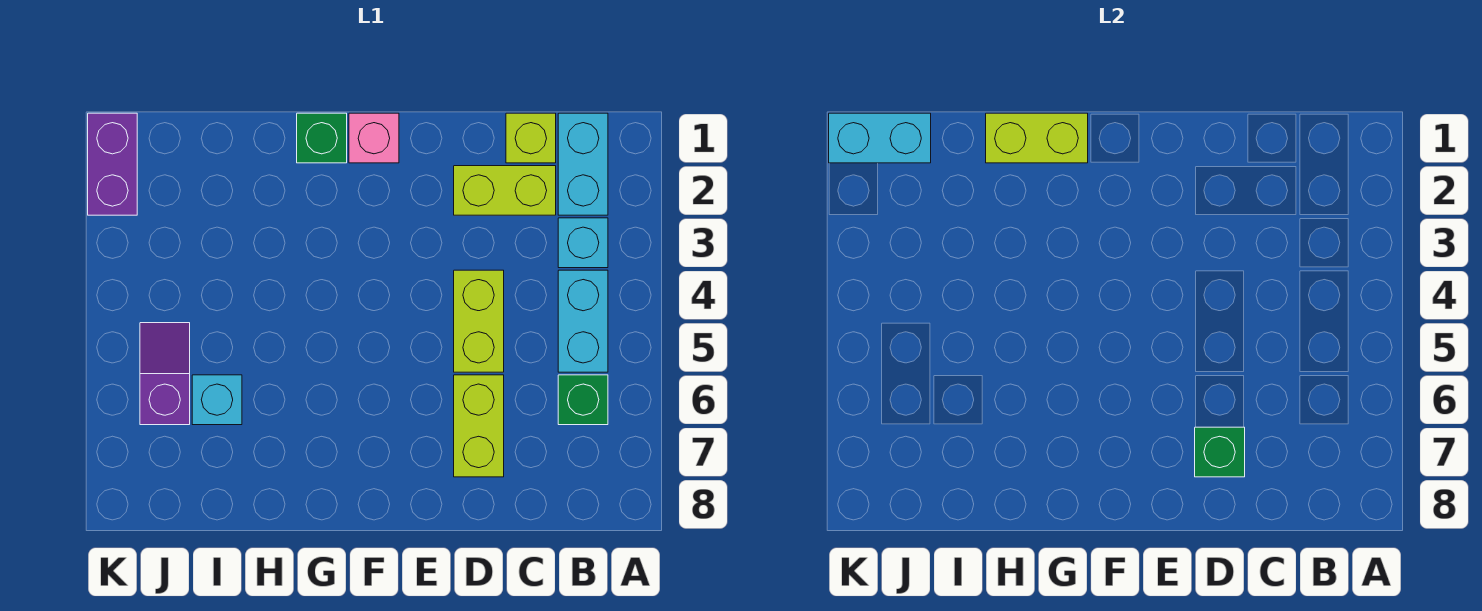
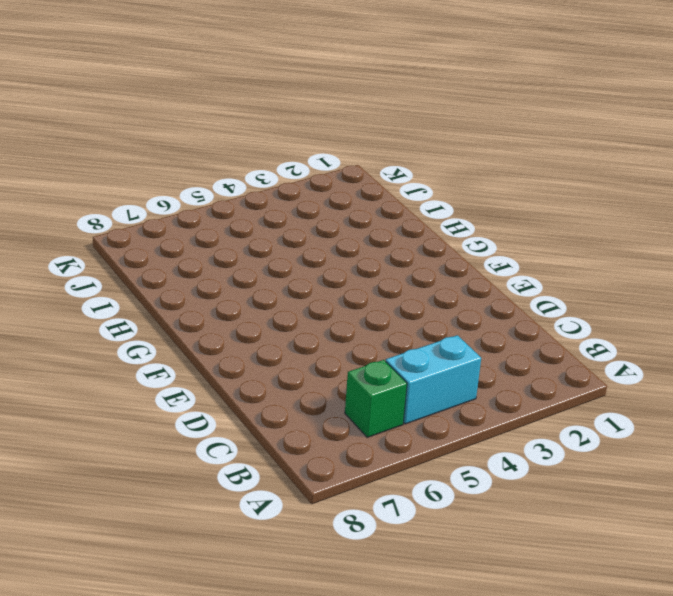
none -> cyan brick B1:B2 level 1
none -> cyan brick B3 level 1
none -> lime brick C1 level 1

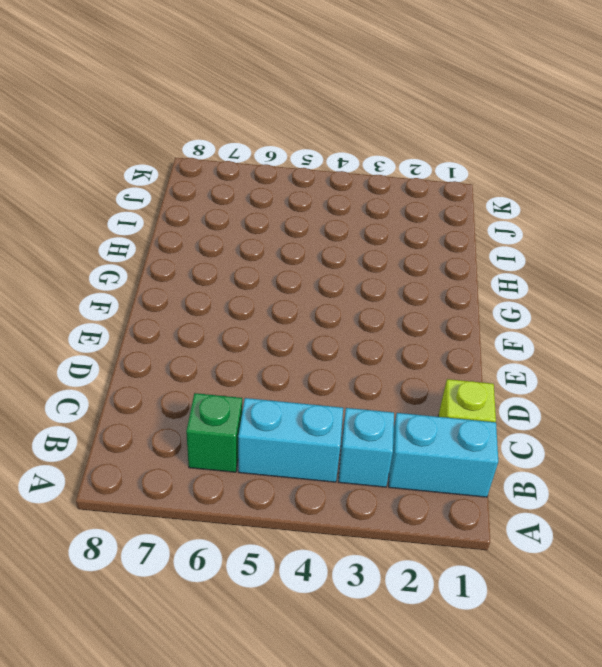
none -> lime brick C2:D2 level 1
none -> lime brick D4:D5 level 1
none -> lime brick D6:D7 level 1

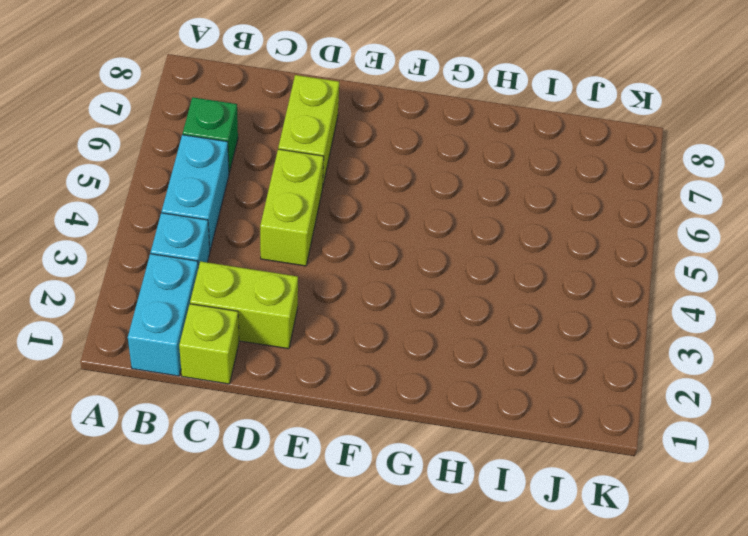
none -> pink brick F1 level 1
none -> green brick G1 level 1
none -> cyan brick I6 level 1

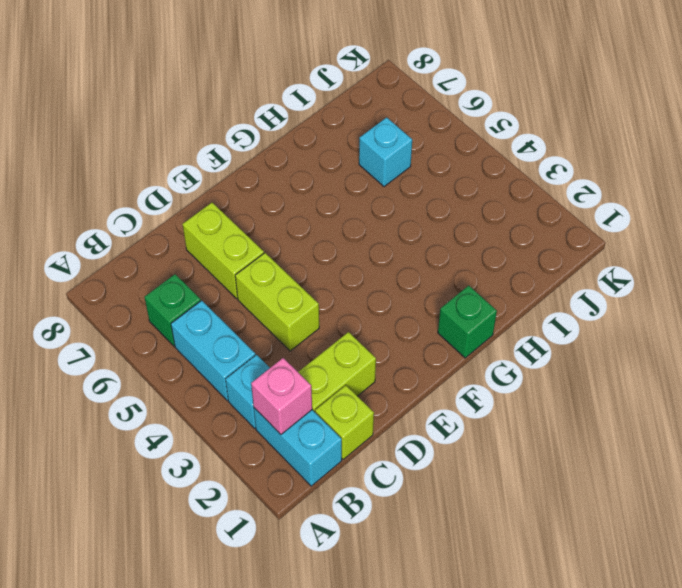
pink brick B2 level 2 -> pink brick F1 level 1
none -> purple slope J5:J6 level 1 top 6
none -> purple brick K1:K2 level 1
none -> green brick D7 level 2

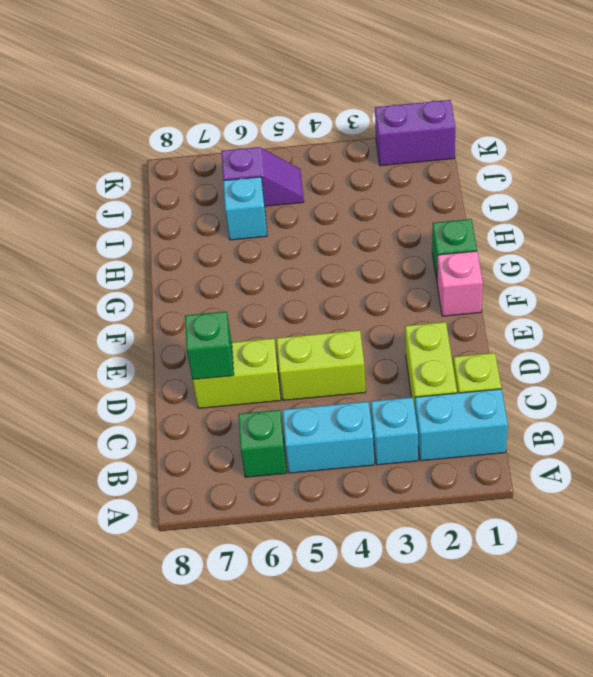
none -> lime brick G1:H1 level 2
none -> cyan brick J1:K1 level 2

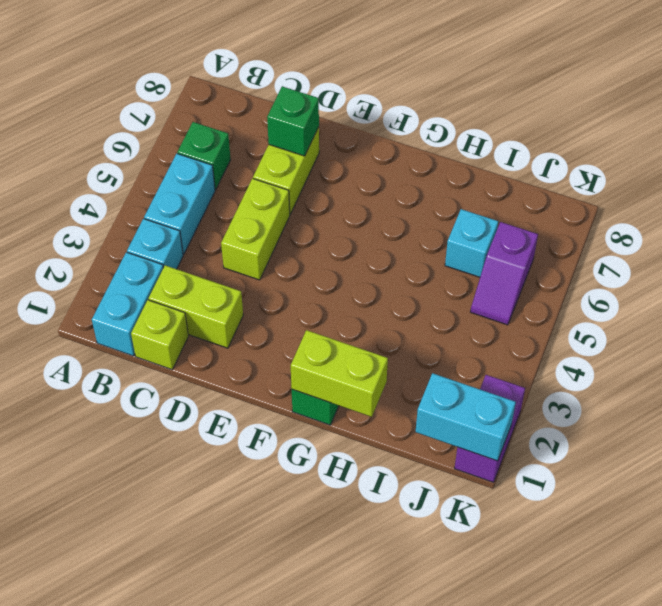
none -> pink brick F1 level 1

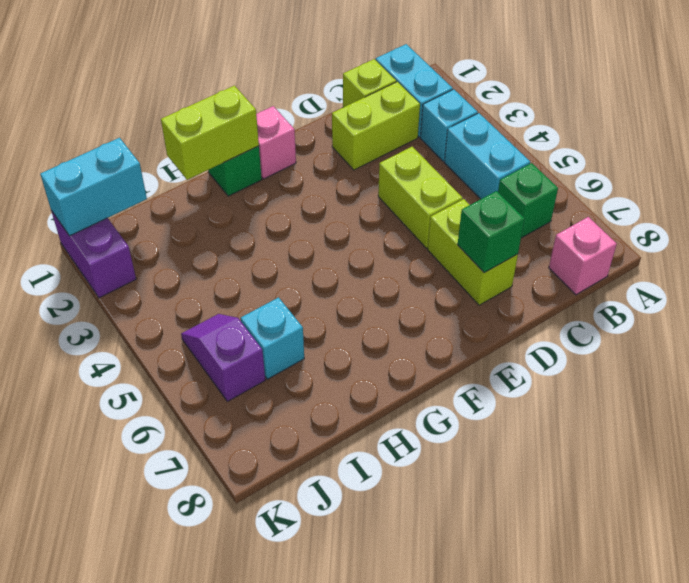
pink brick B8 level 1 -> none

